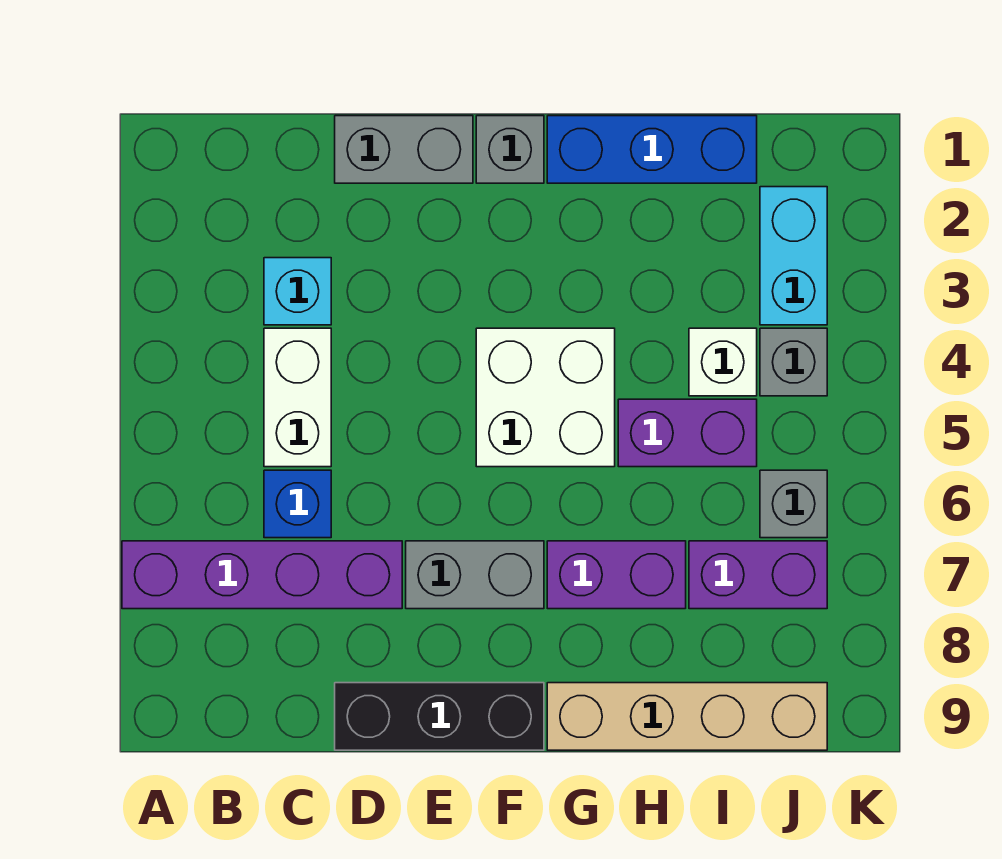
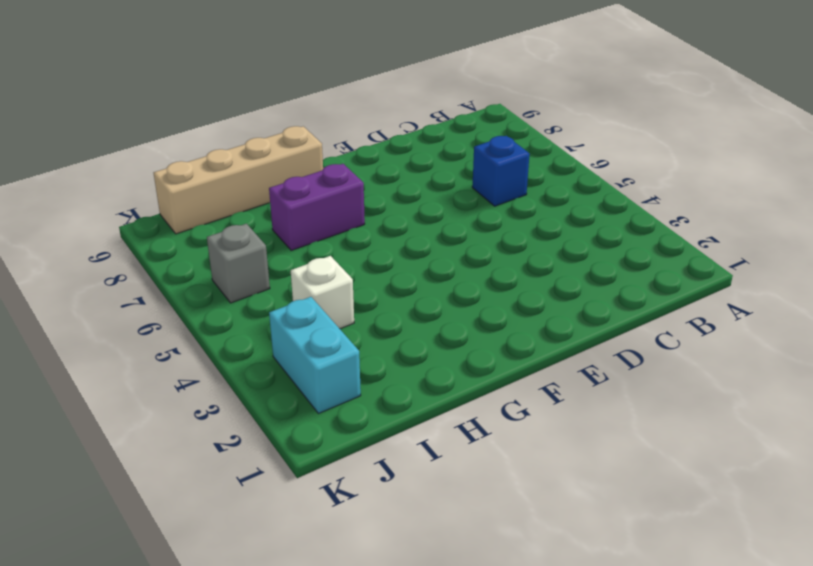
none -> purple brick A7:D7 level 1
none -> cyan brick C3 level 1
none -> white brick C4:C5 level 1

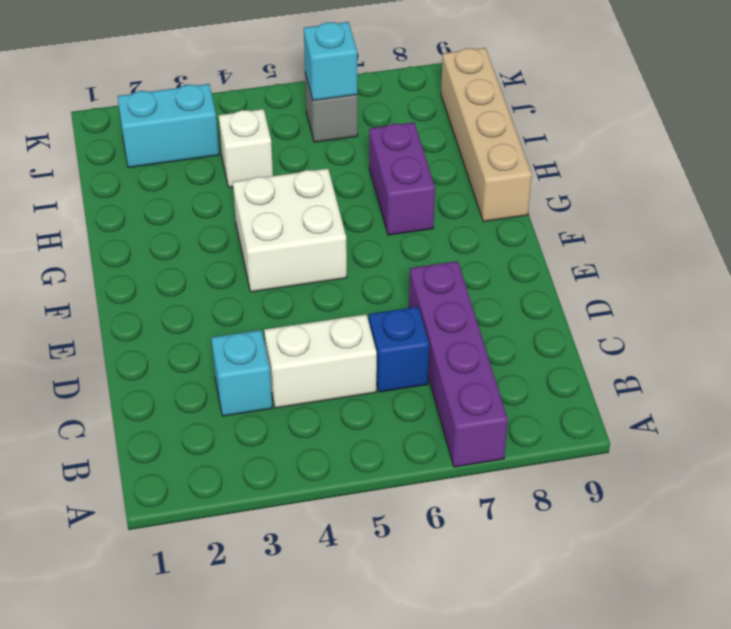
cyan brick J6 level 2 -> none
none -> grey brick D1:E1 level 1
none -> black brick D9:F9 level 1
none -> grey brick E7:F7 level 1

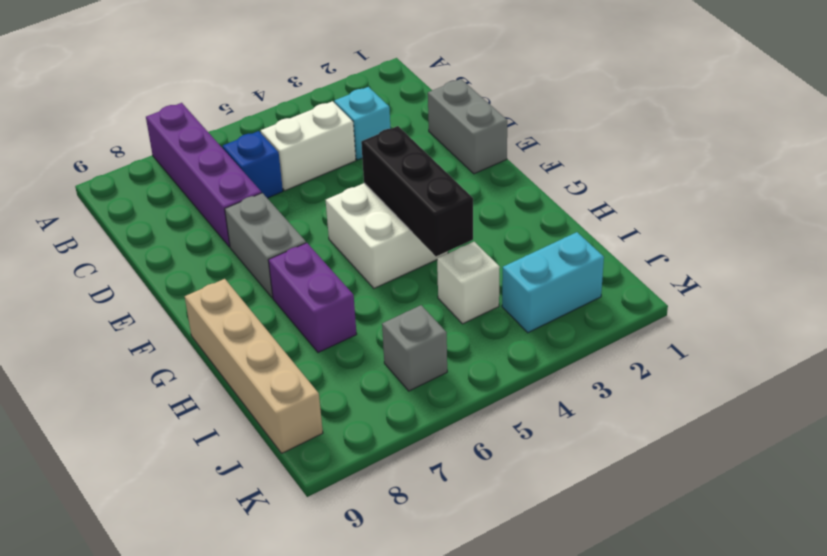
black brick F4:H4 level 2 -> black brick D9:F9 level 1
none -> grey brick F1 level 1
none -> blue brick G1:I1 level 1
none -> purple brick H5:I5 level 1

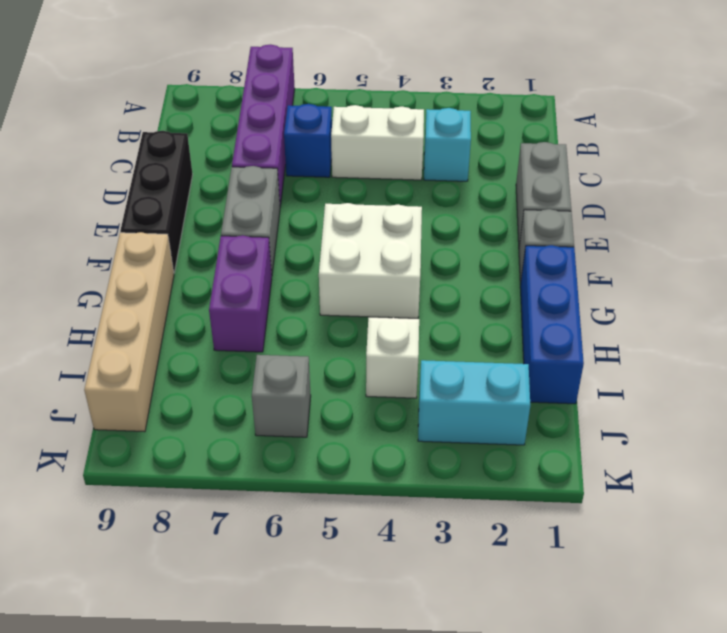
none -> purple brick H5:I5 level 1
none -> purple brick I7:J7 level 1
none -> grey brick J4 level 1

